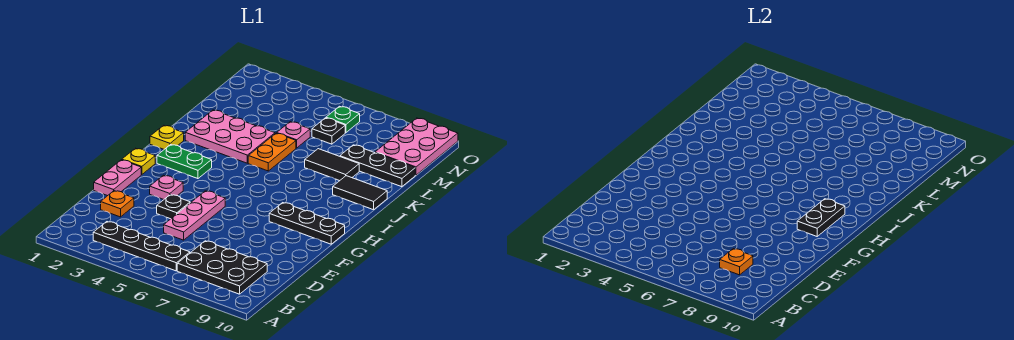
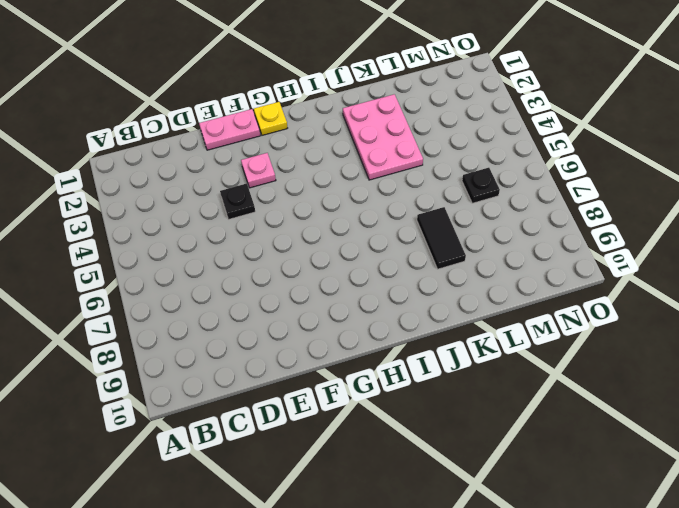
none -> black plate B3:B6 level 1
none -> black plate B7:C9 level 1
none -> orange plate D2 level 1

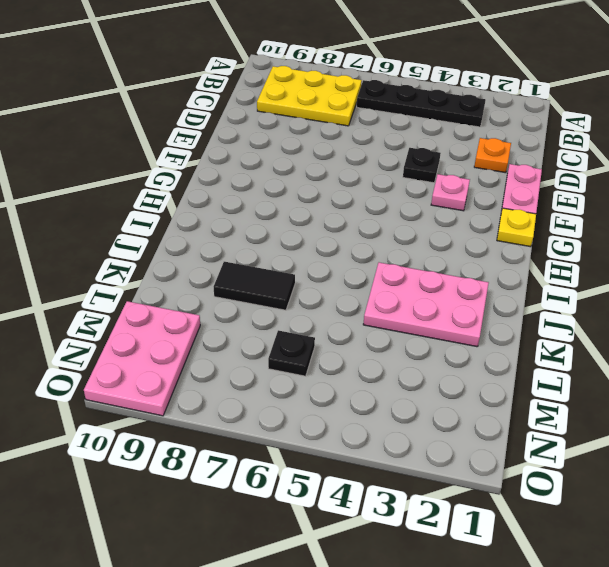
yellow plate B7:C9 level 1 -> black plate B7:C9 level 1
none -> pink plate D5:F5 level 1
none -> black plate G8:G10 level 1
none -> green plate H2:H3 level 1

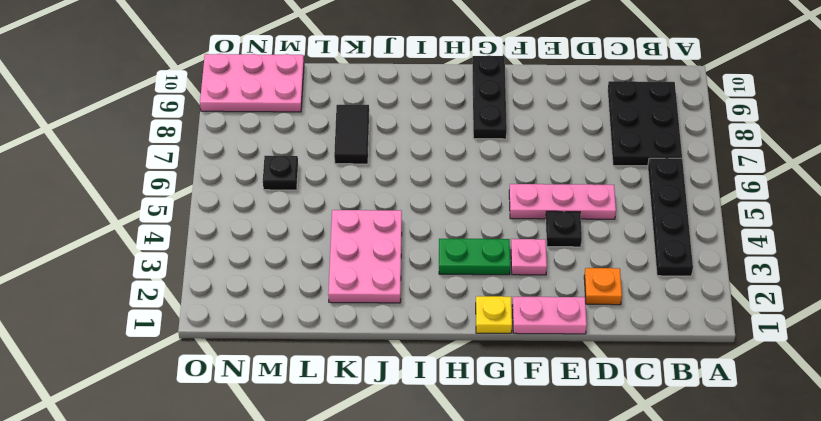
green plate G3:H3 level 1 -> green plate H2:H3 level 1
none -> yellow plate I1 level 1
none -> orange plate J5:K5 level 1
none -> black tile J9:J10 level 1

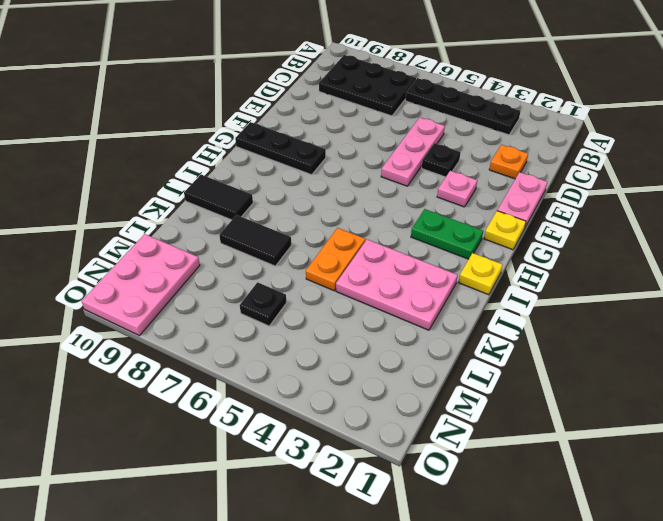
none -> pink plate L5 level 1
none -> black plate L8:L10 level 1
none -> green plate N6 level 1

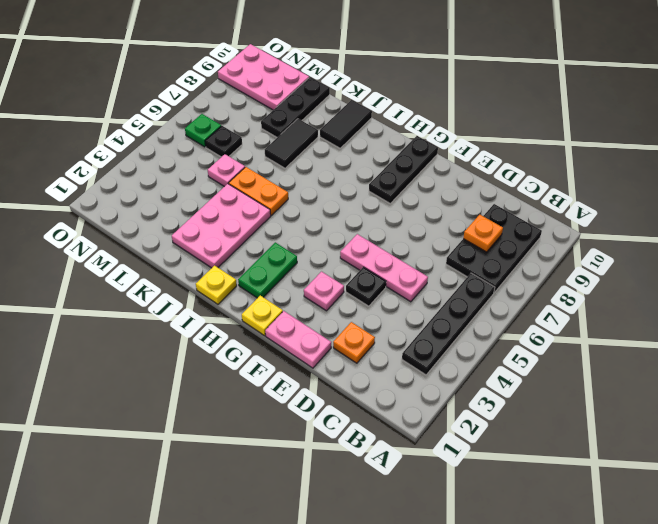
none -> black plate G9:H9 level 2

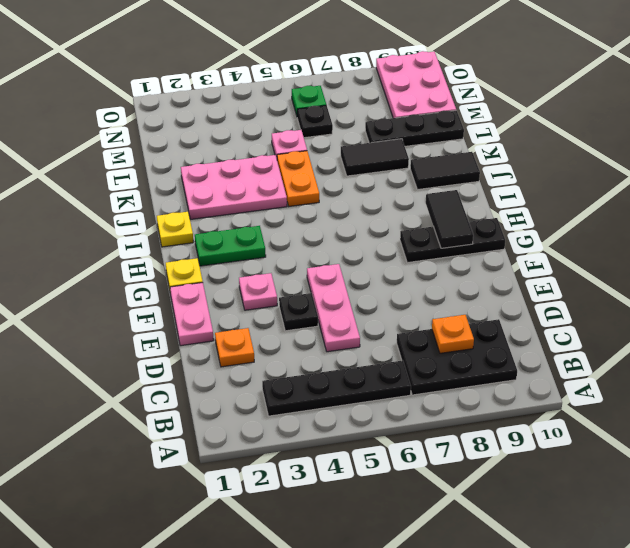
black tile G9:H9 level 2 -> black plate G9:H9 level 2

